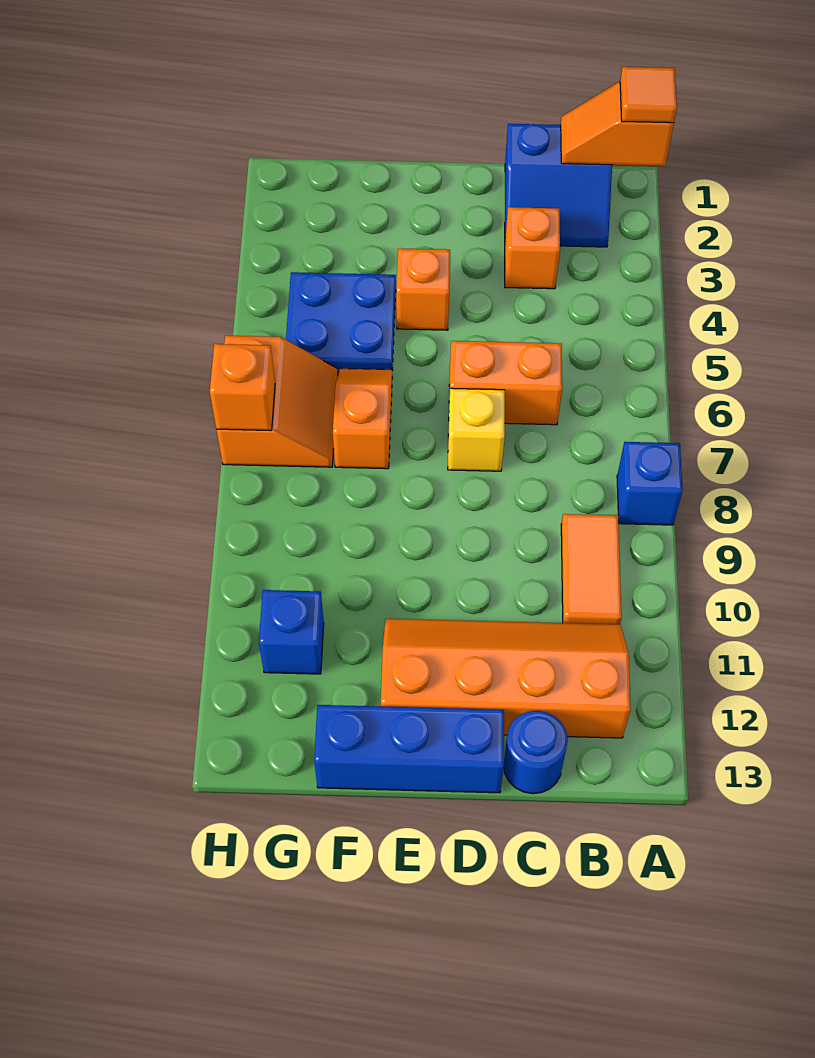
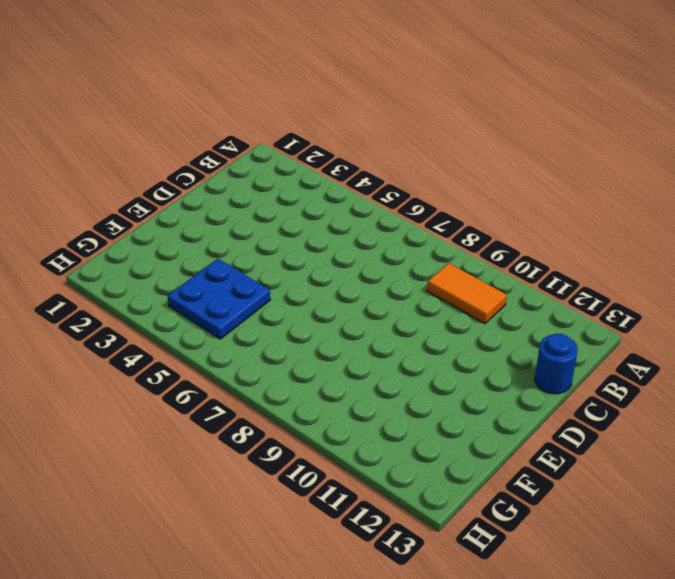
none -> blue brick A8 level 1
none -> blue slope B1:C2 level 1 top 1
none -> orange slope B11:E12 level 1 top 12

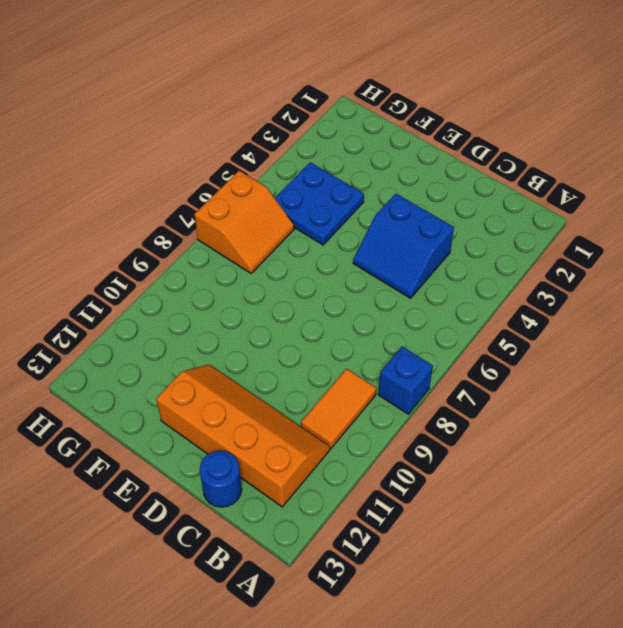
blue slope C4:D5 level 1 top 4 -> blue slope B1:C2 level 1 top 1
none -> orange brick C3 level 1
none -> orange brick C6:D6 level 1
none -> yellow brick D7 level 1

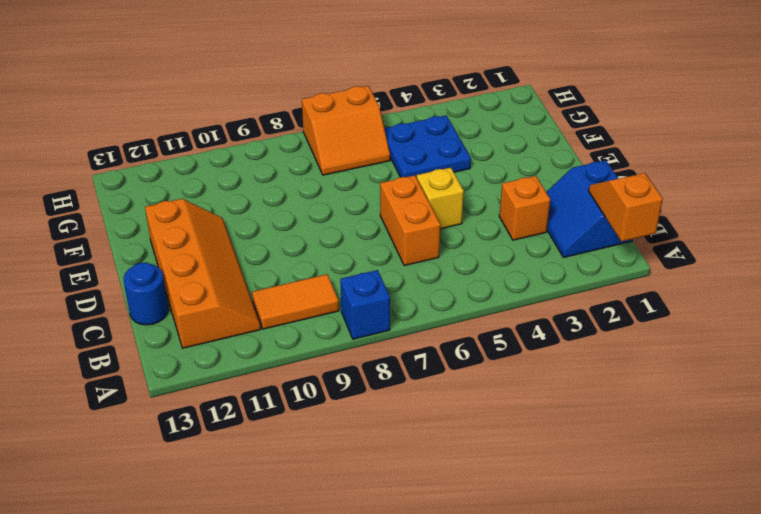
yellow brick D5 level 1 -> yellow brick D7 level 1
none -> blue brick D13:F13 level 1
none -> orange brick E4 level 1
none -> orange slope F6:F7 level 1 top 7

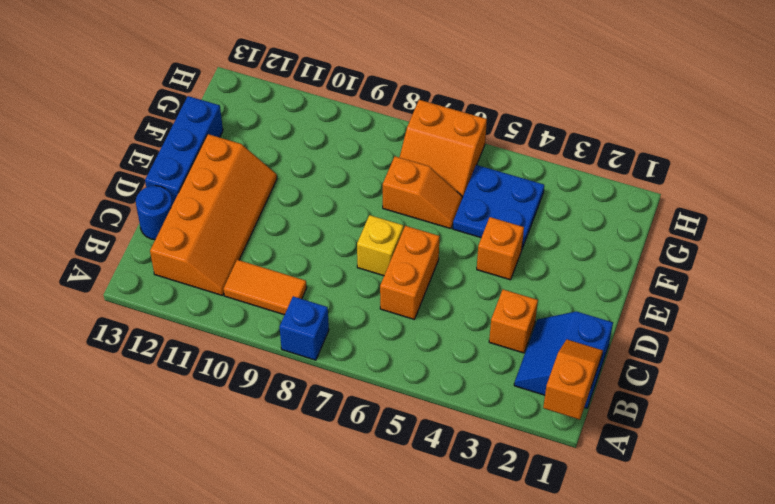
none -> blue brick G11 level 1
none -> orange brick H7 level 2
none -> orange tile A1 level 3

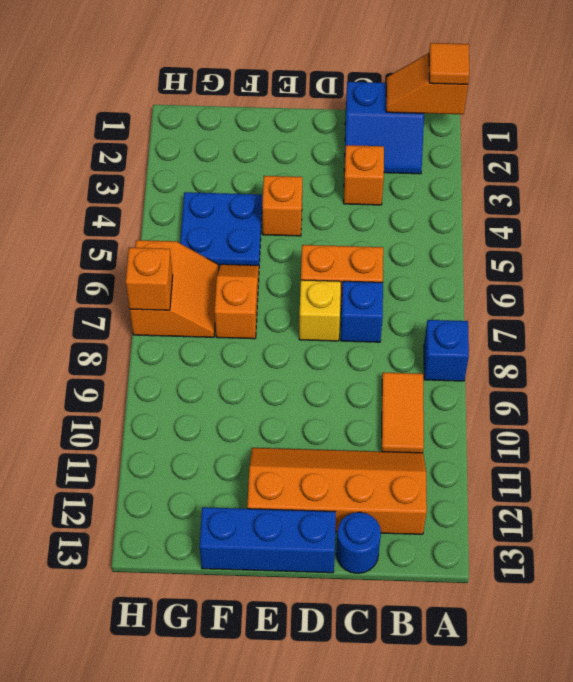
blue brick C7 level 1 -> blue brick G11 level 1

